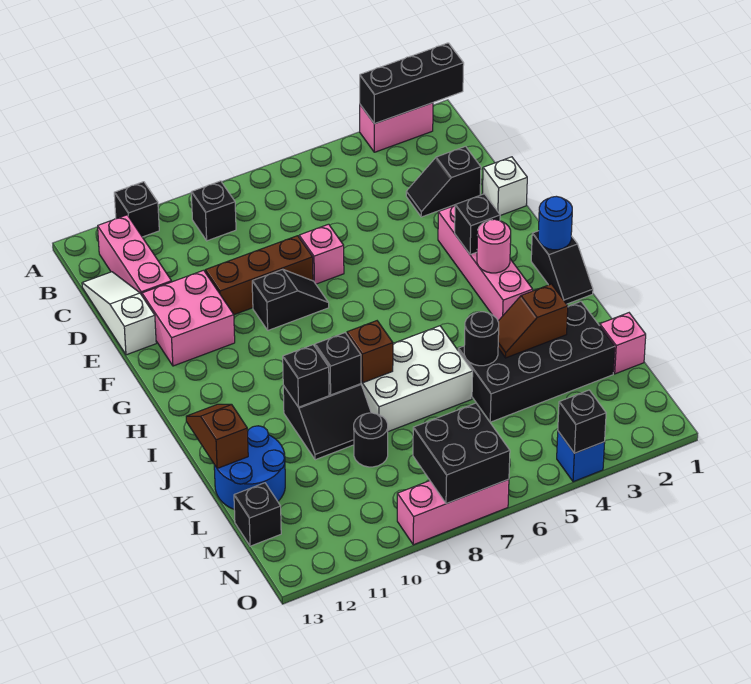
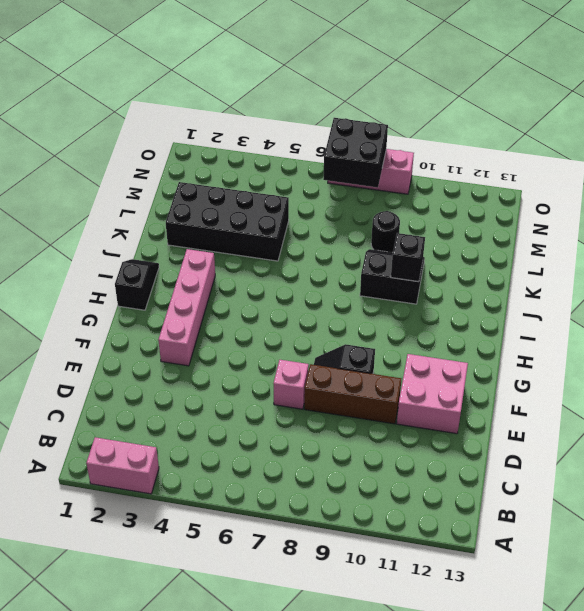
none -> black brick A11 level 1
none -> black brick B9 level 1
none -> pink brick B12:D12 level 1
none -> white slope C13:E13 level 1 top E

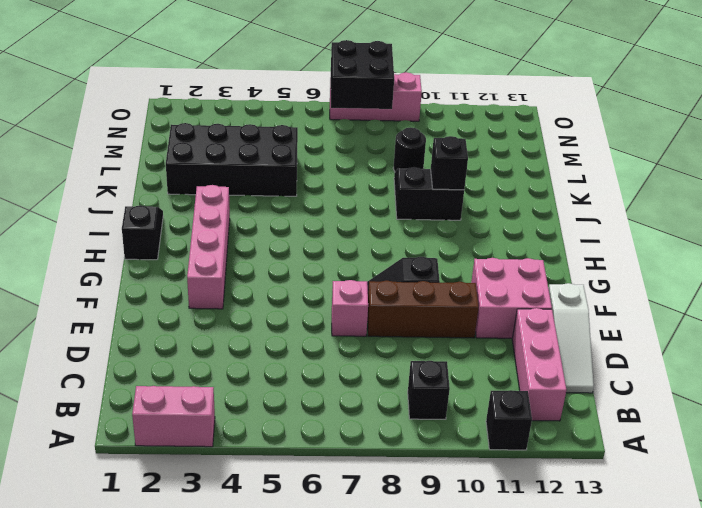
none -> black slope D2:D3 level 1 top 2
none -> white brick E1 level 1
none -> white brick J6:K8 level 1
none -> blue round brick K12:L13 level 1

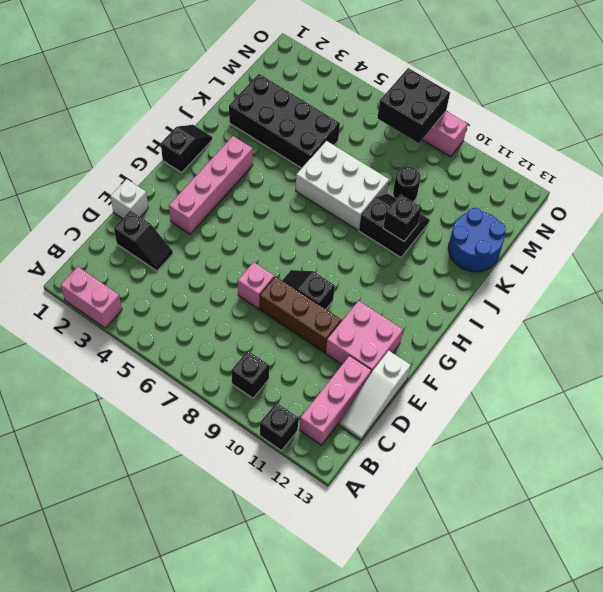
none -> pink brick L1 level 1
none -> black brick M13 level 1
none -> blue brick O4 level 1
none -> black brick A1:A3 level 2

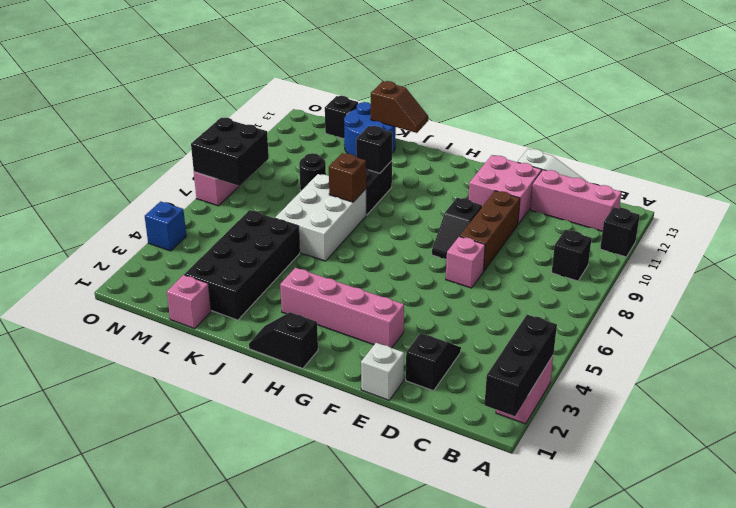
none -> black brick G3 level 2
none -> blue round brick H1 level 2
none -> pink round brick H3 level 2
none -> black brick J9 level 2

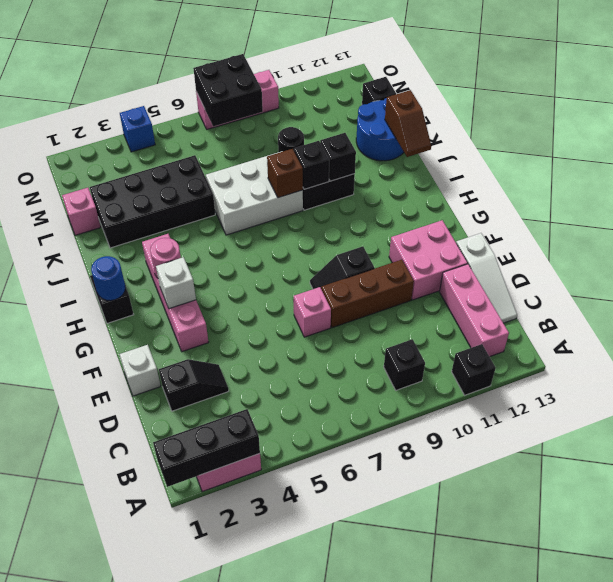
white brick G3 level 2 -> black brick G3 level 2
none -> brown slope K3:K4 level 2 top 3
none -> black round brick K5 level 2
none -> black brick O4 level 2

